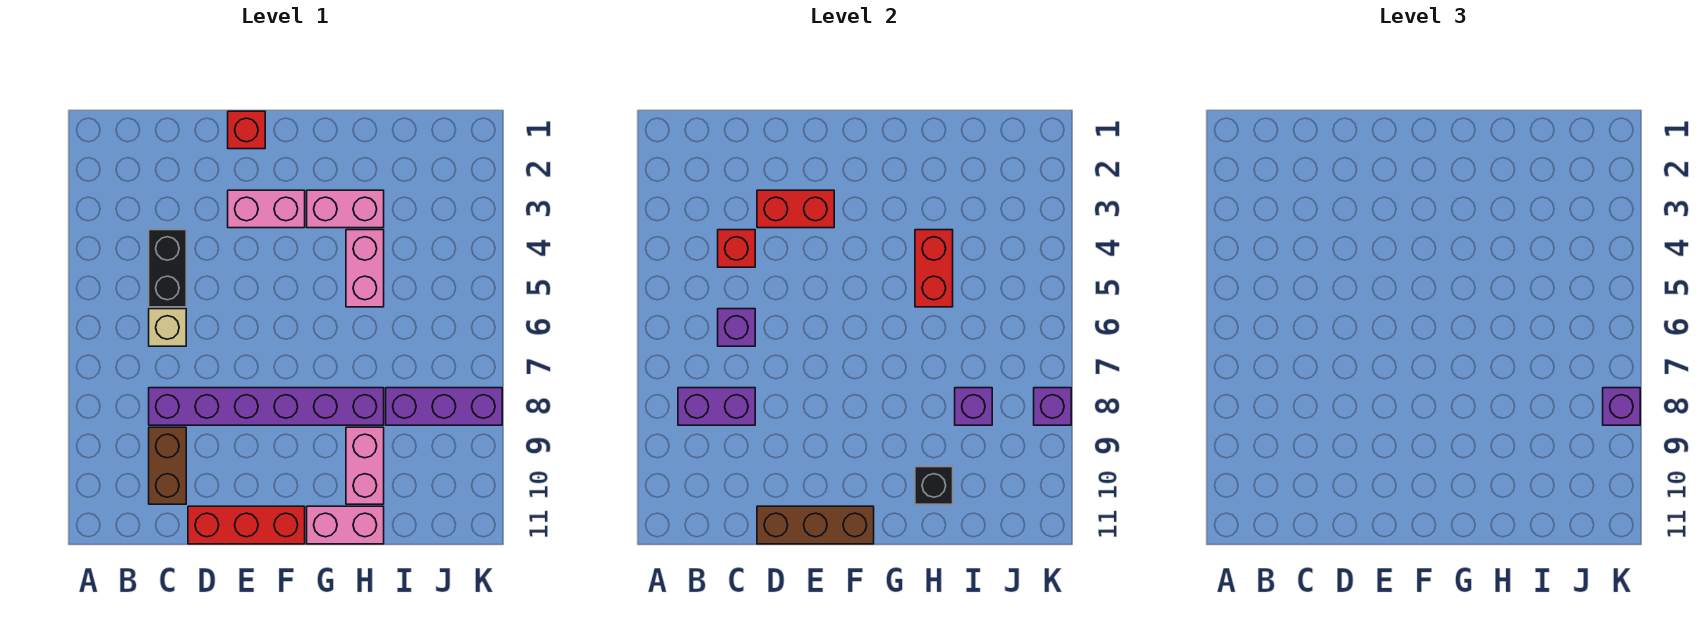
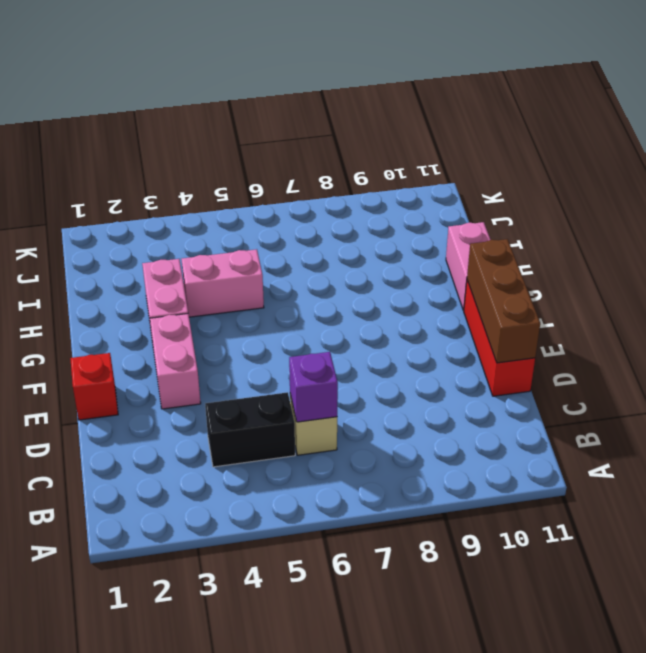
none -> purple brick C8:H8 level 1
none -> brown brick C9:C10 level 1
none -> pink brick H9:H10 level 1

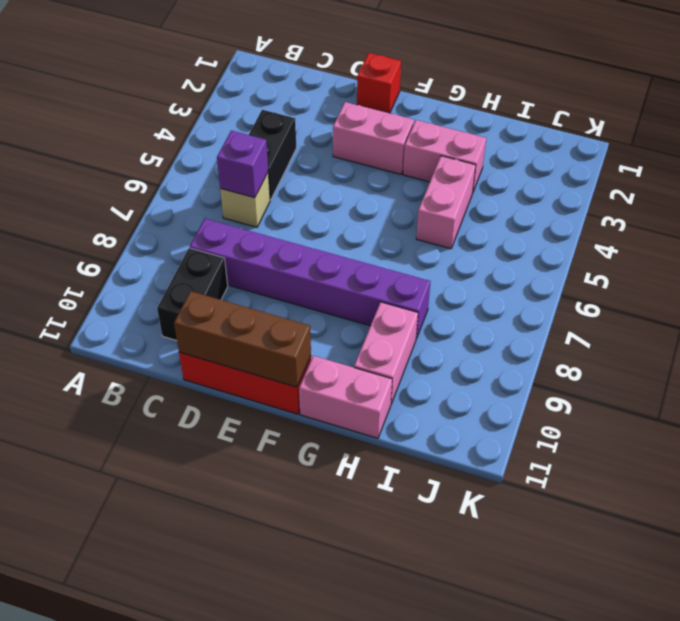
black brick C9:C10 level 1 -> brown brick C9:C10 level 1
none -> purple brick I8:K8 level 1
none -> purple brick B8:C8 level 2
none -> red brick C4 level 2

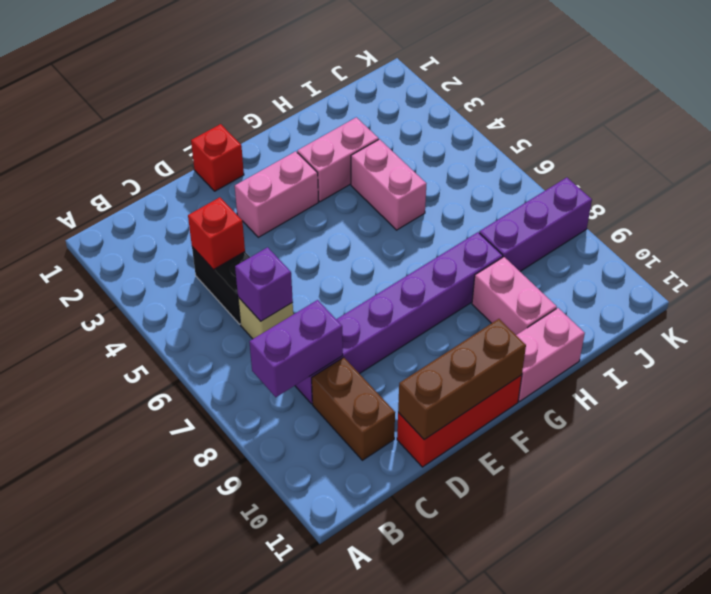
none -> red brick D3:E3 level 2
none -> red brick H4:H5 level 2
none -> black brick H10 level 2

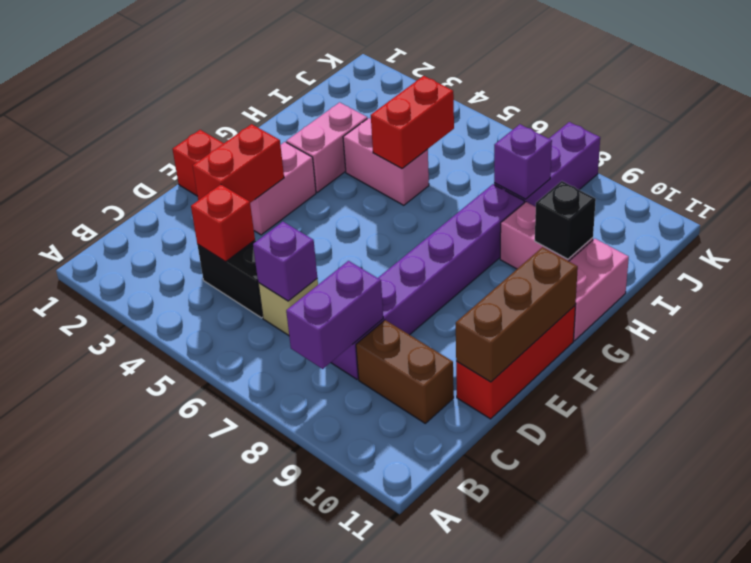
red brick H5:I5 level 2 -> red brick H4:H5 level 2
none -> purple brick K8 level 2
none -> purple brick K8 level 3

